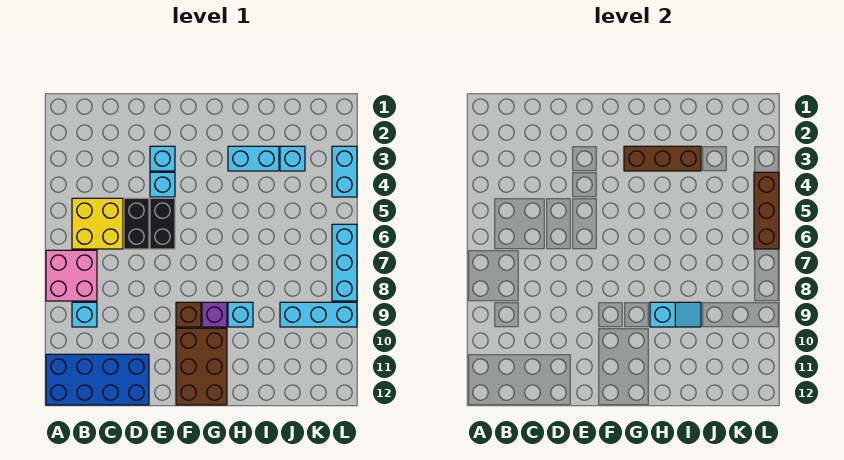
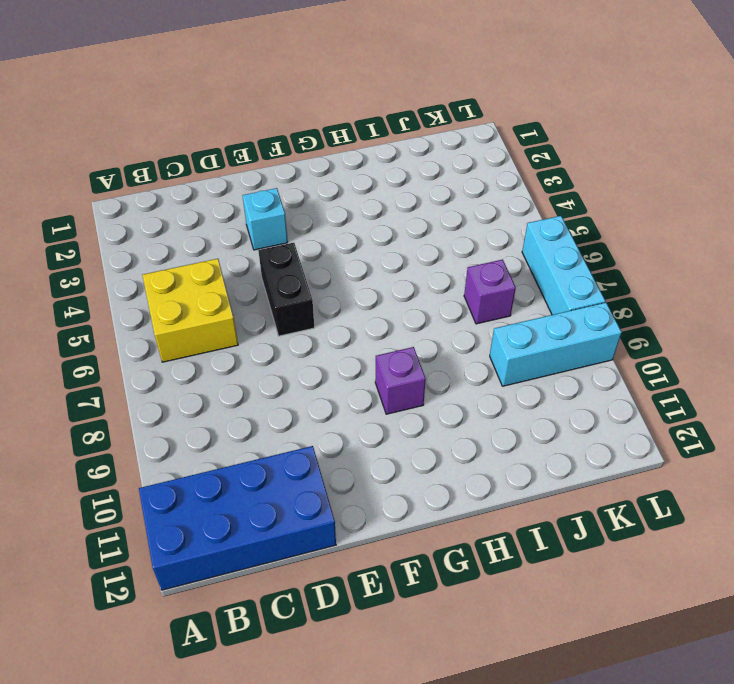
purple brick J7 level 1 -> none
none -> pink brick A7:B8 level 1
none -> cyan brick B9 level 1
none -> black brick D5:D6 level 1

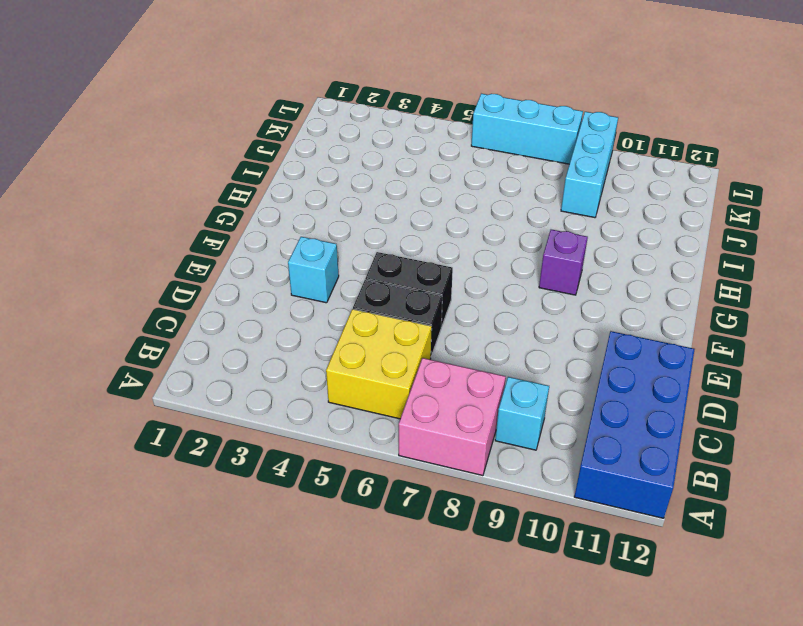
none -> cyan brick E4 level 1
none -> brown brick F9 level 1
none -> brown brick F10:G12 level 1

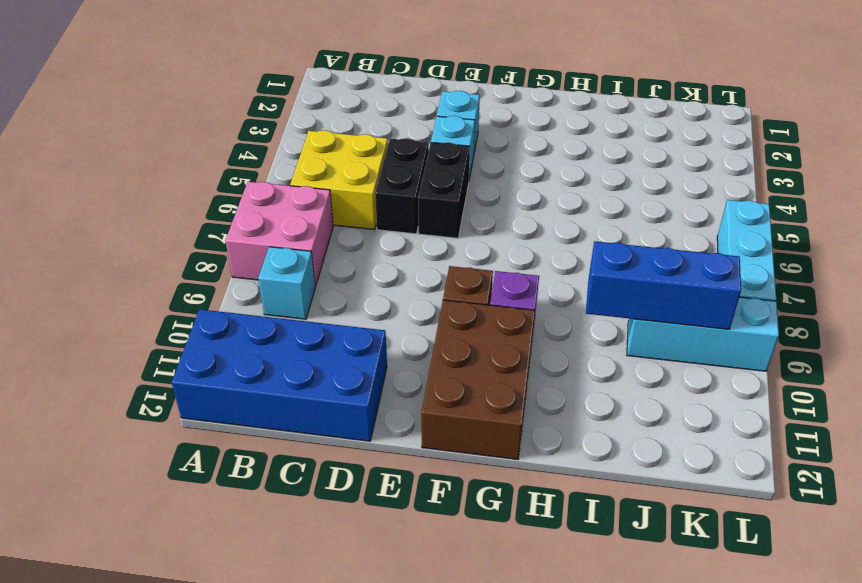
blue brick I9:K9 level 2 -> cyan slope H9:I9 level 2 top H
none -> cyan brick H3:I3 level 1
none -> cyan brick H9 level 1
none -> cyan brick J3 level 1

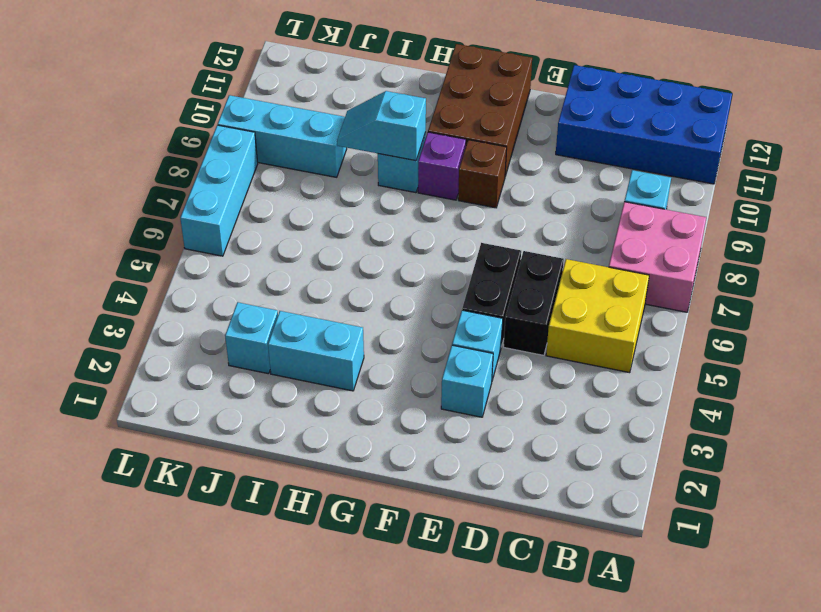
none -> cyan brick L3:L4 level 1
none -> brown brick G3:I3 level 2
none -> brown brick L4:L6 level 2

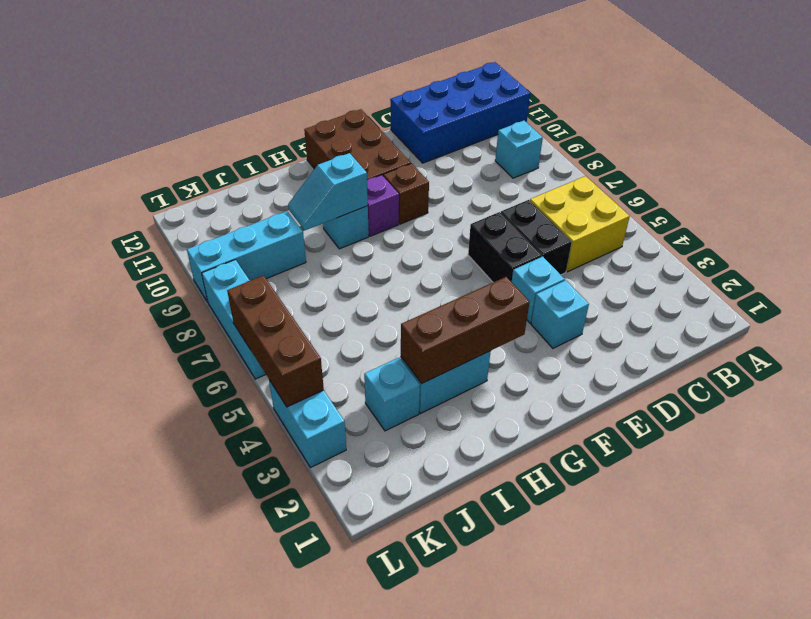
none -> pink brick A7:B8 level 1

